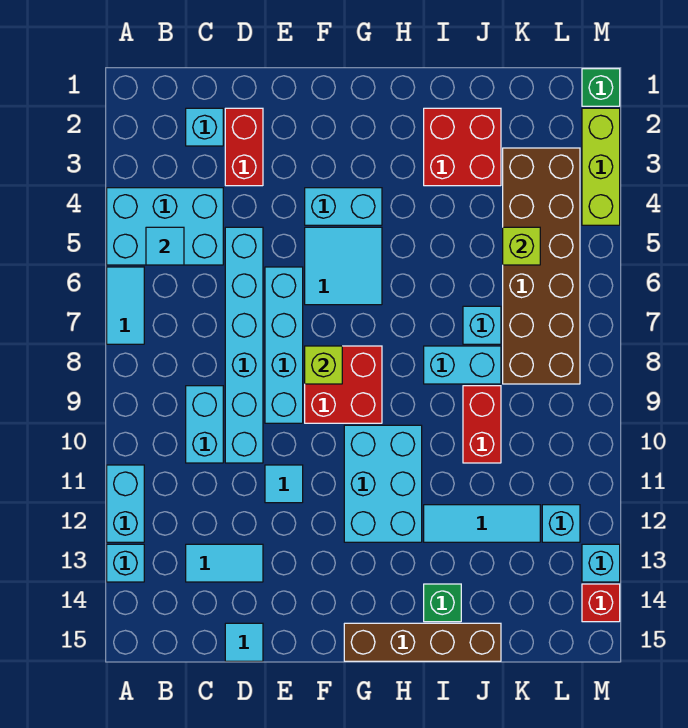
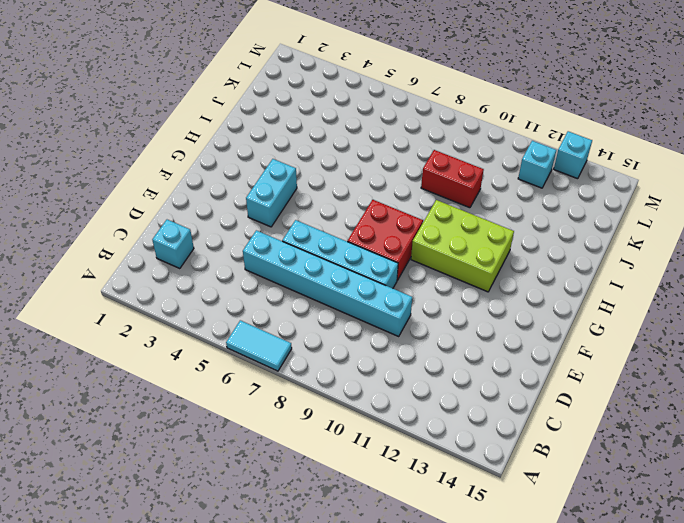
lime brick G10:H12 level 1 -> cyan brick G10:H12 level 1
none -> cyan brick A4:C5 level 1
none -> cyan brick A11:A12 level 1
none -> cyan brick A13 level 1
none -> cyan brick C9:C10 level 1

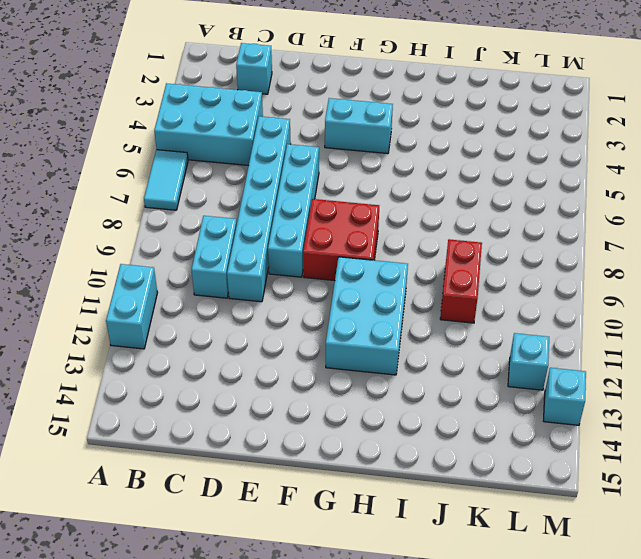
none -> cyan brick A13 level 1
none -> cyan tile C13:D13 level 1
none -> red brick D2:D3 level 1
none -> cyan tile D15 level 1

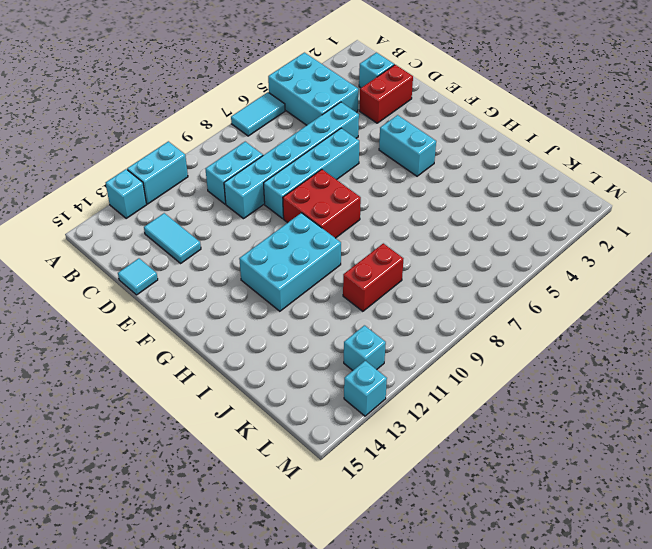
none -> cyan tile E11 level 1
none -> cyan tile F5:G6 level 1
none -> brown brick G15:J15 level 1
none -> red brick I2:J3 level 1

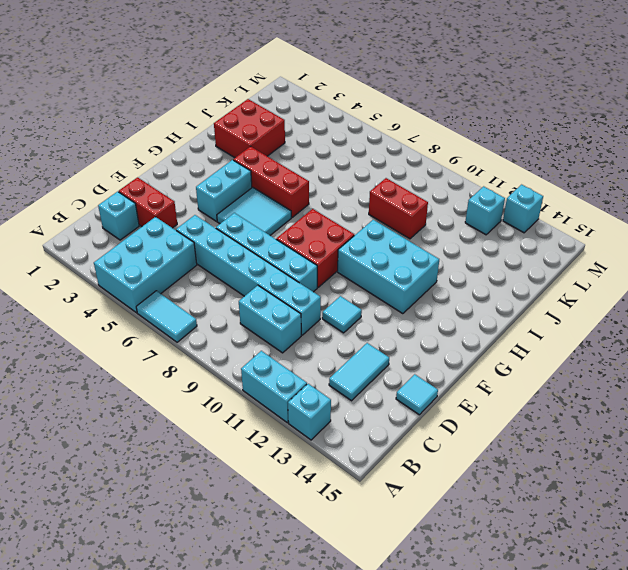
red brick H4:H6 level 1 -> none
none -> brown brick G15:J15 level 1
none -> cyan brick I8:J8 level 1
none -> cyan tile I12:K12 level 1
none -> green brick I14 level 1

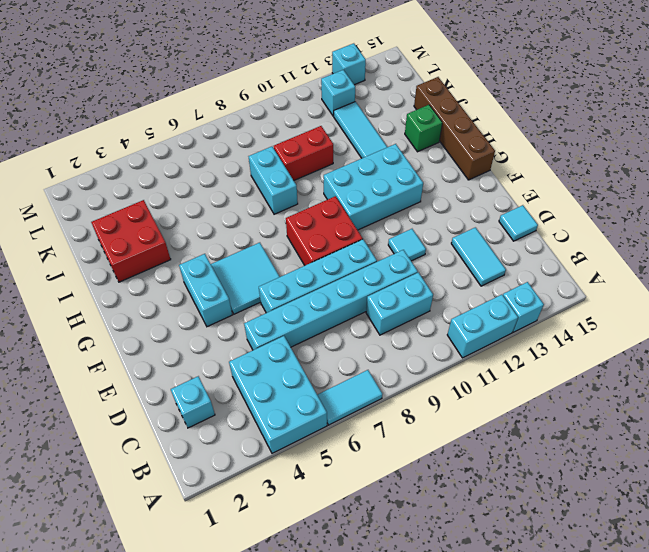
none -> red brick D2:D3 level 1
none -> cyan brick J7 level 1
none -> brown brick K3:L8 level 1
none -> green brick M1 level 1

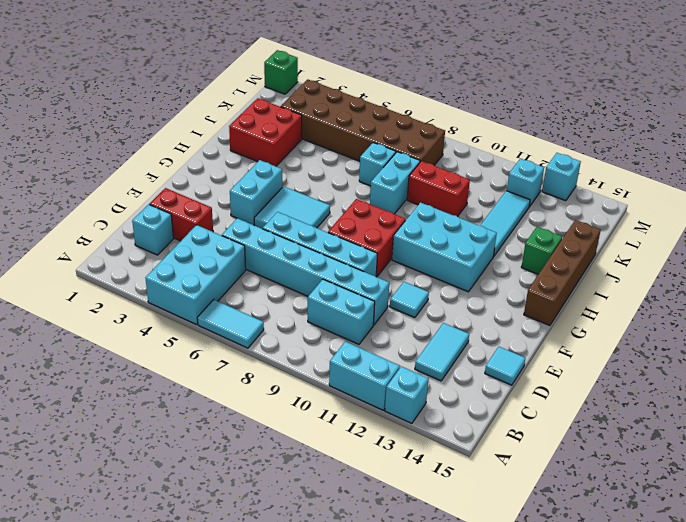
none -> lime brick M2:M4 level 1
none -> red brick M14 level 1
none -> cyan tile B5 level 2
none -> lime brick F8 level 2

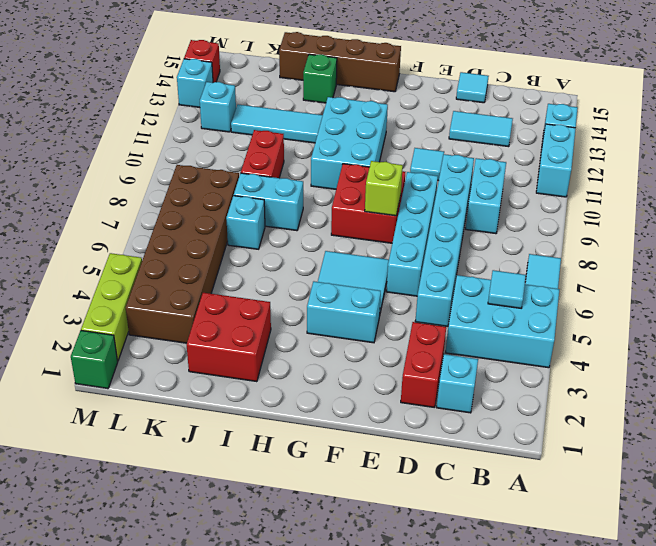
none -> lime brick K5 level 2

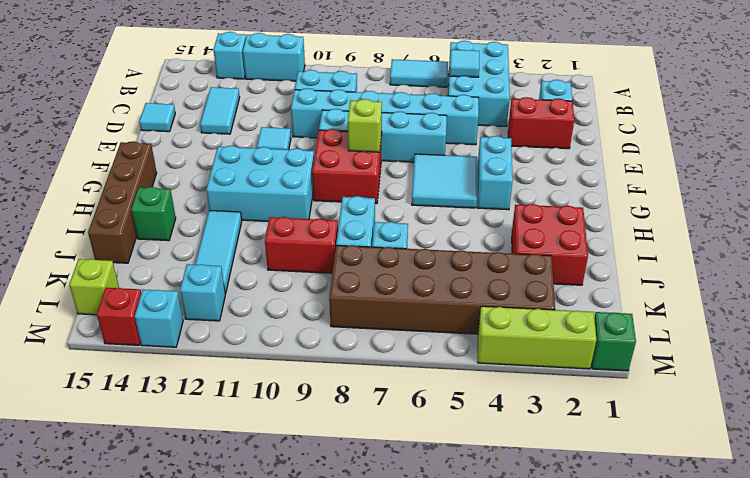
lime brick L15 level 1 -> lime brick K5 level 2

